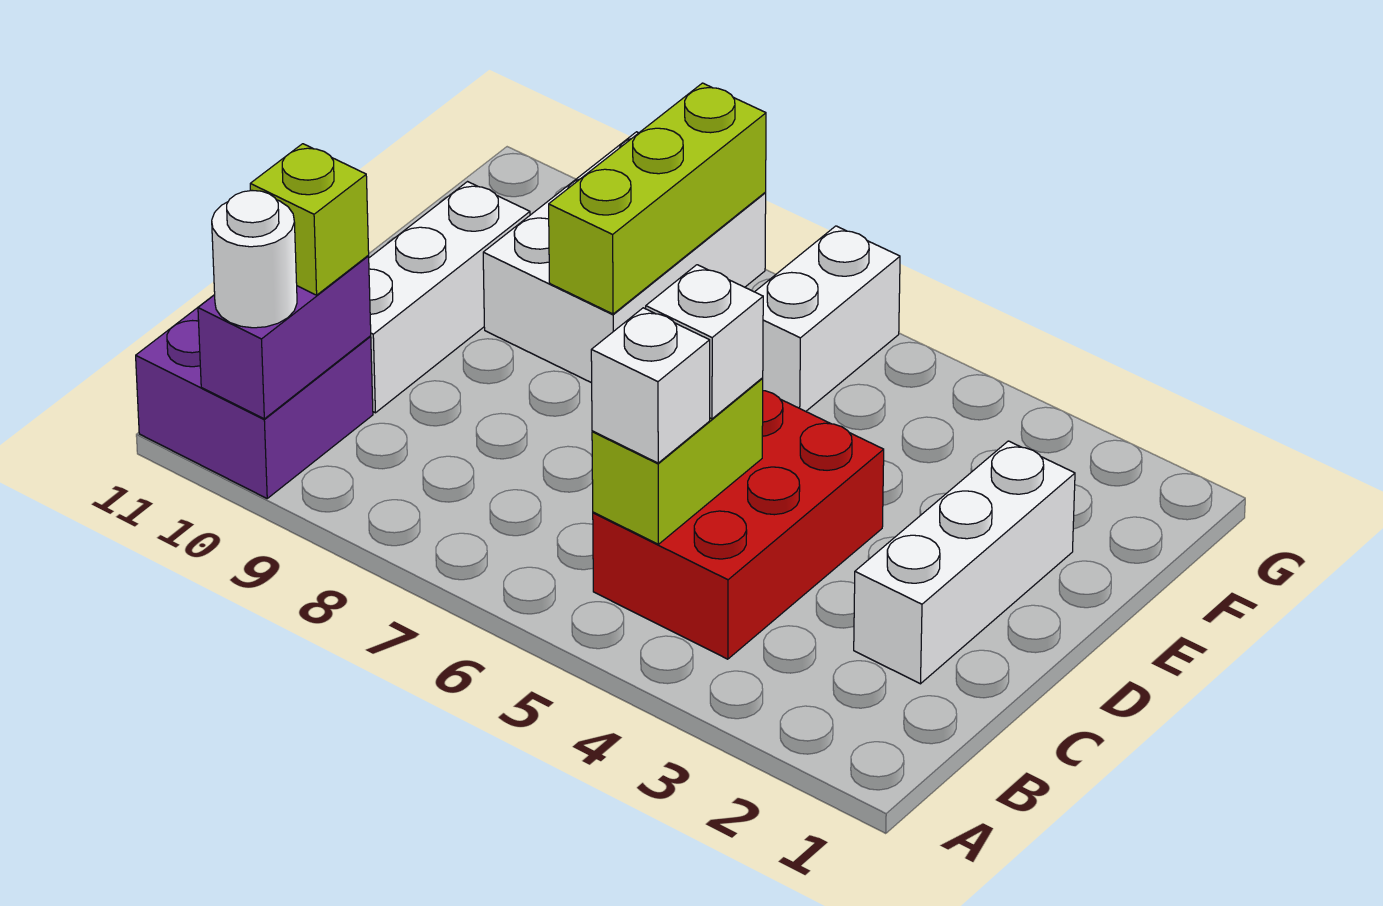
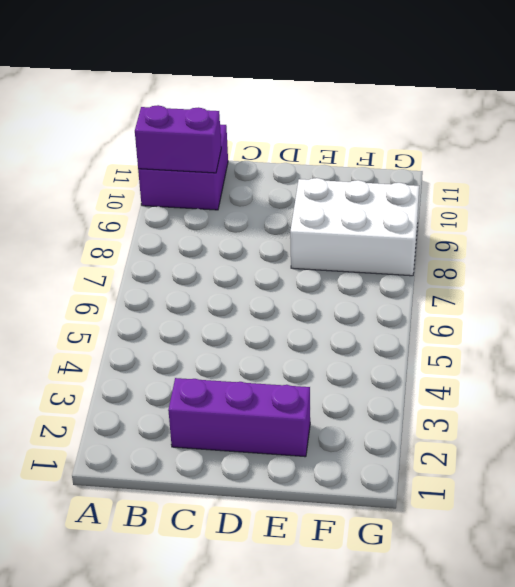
purple brick C2:E2 level 1 -> white brick C2:E2 level 1
none -> red brick B4:D5 level 1
none -> white brick C10:E10 level 1
none -> white brick F6:G6 level 1

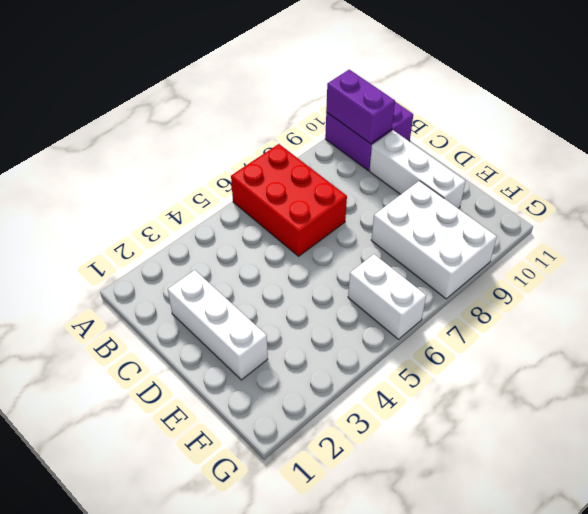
red brick A6:C7 level 1 -> red brick B4:D5 level 1
none -> lime brick B5:C5 level 2
none -> lime brick E8:G8 level 2
none -> white round brick A10 level 3

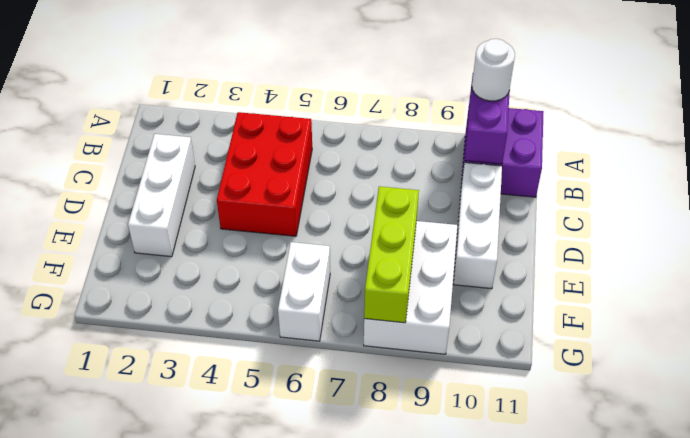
none -> lime brick B5:C5 level 2
none -> white brick B5 level 3
none -> lime brick B10 level 3

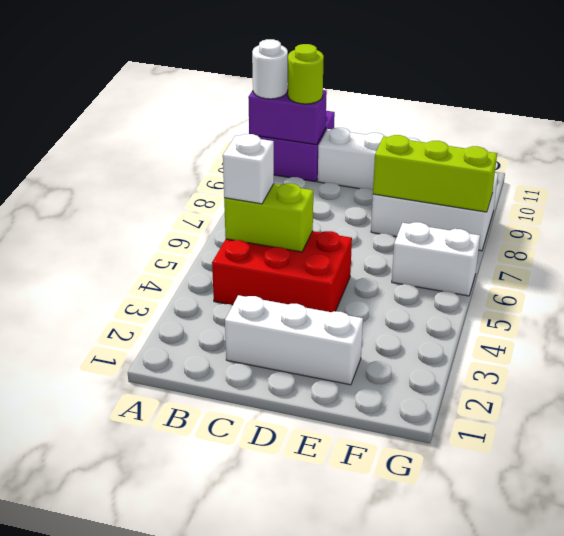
lime round brick B10 level 3 -> lime brick B10 level 3
none -> white brick C5 level 3

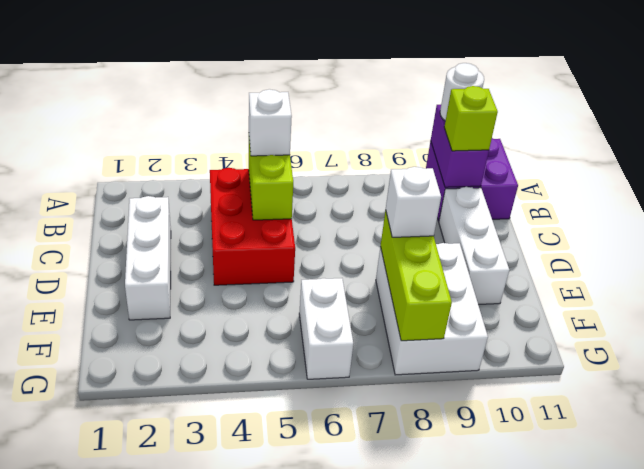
white brick E8 level 3 -> white brick C5 level 3

